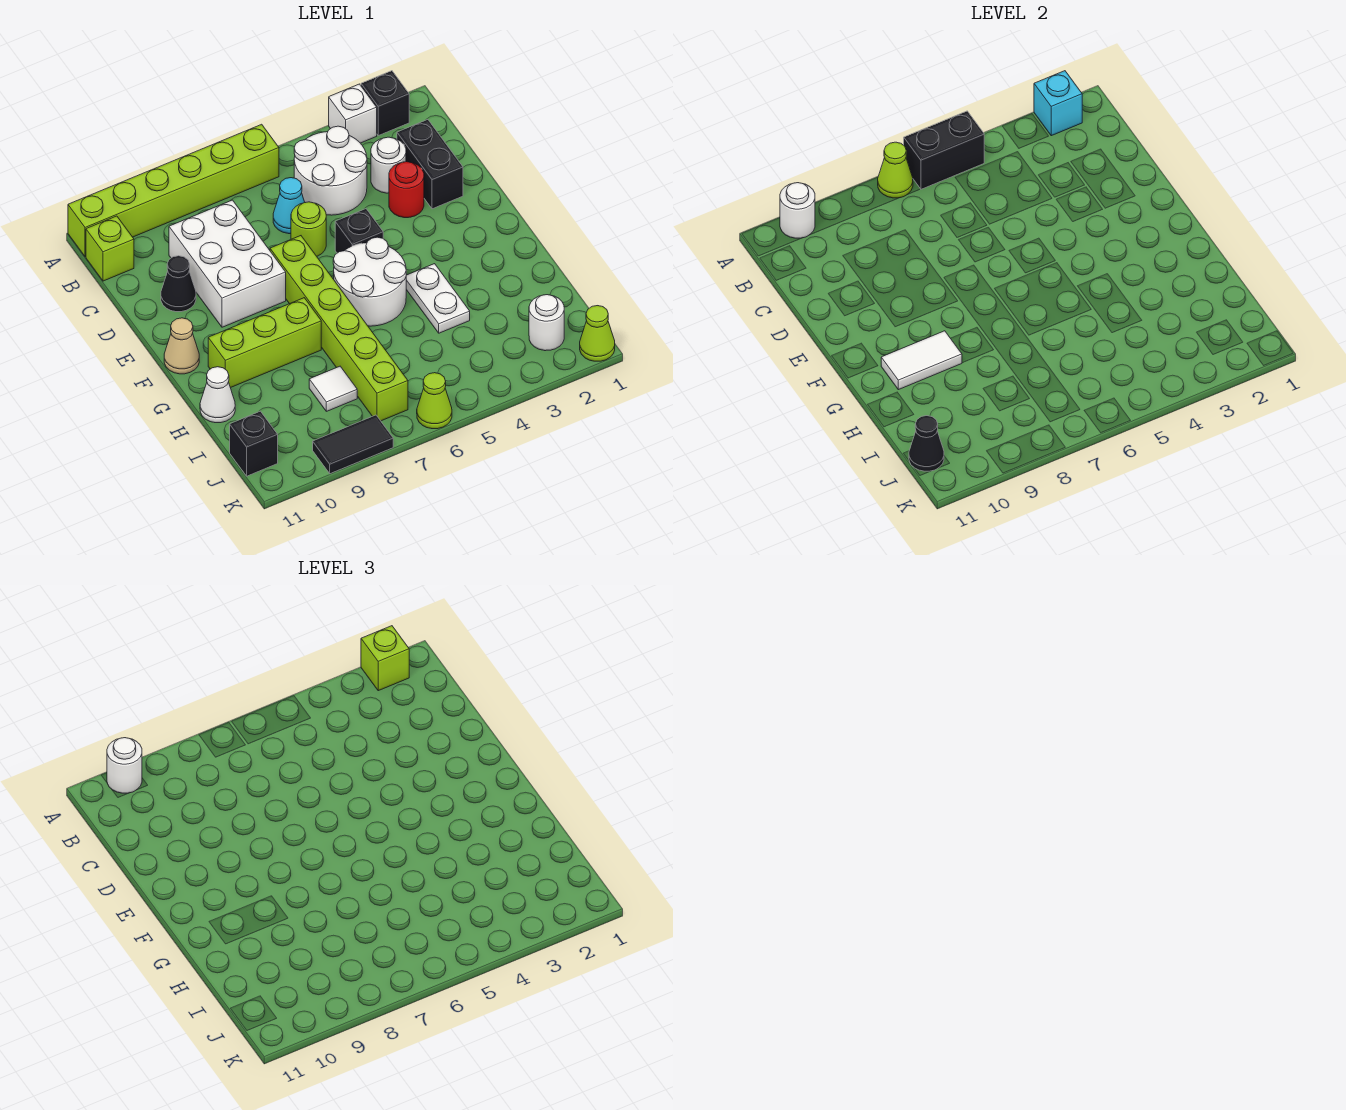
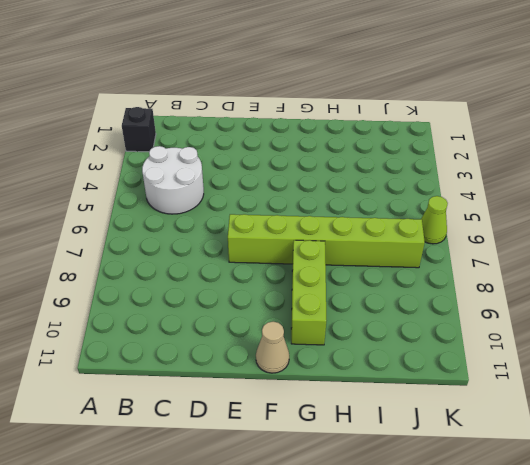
none -> white brick A3 level 1
none -> lime brick A6:A11 level 1
none -> lime brick B11 level 1
none -> black brick C2:D2 level 1

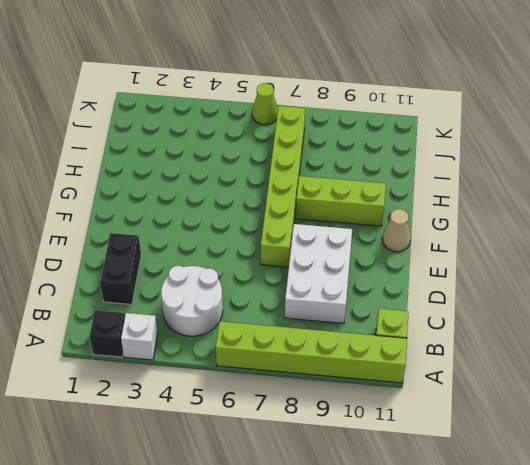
none -> white round brick C3 level 1
none -> cyan cone C6 level 1
none -> red round brick D3 level 1
none -> lime round brick D6 level 1

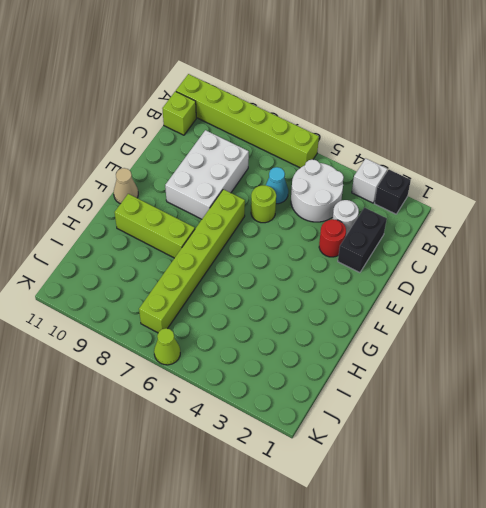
none -> black cone D10 level 1
none -> black brick E5 level 1
none -> white round brick F5:G6 level 1
none -> white plate G4:H4 level 1

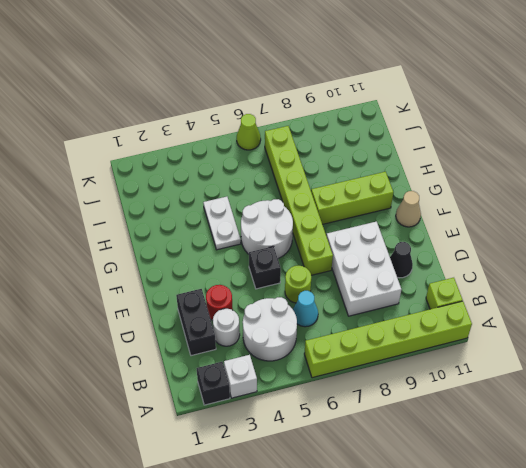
none -> white cone H11 level 1
none -> white tile I8 level 1
none -> white round brick J2 level 1
none -> black brick J11 level 1

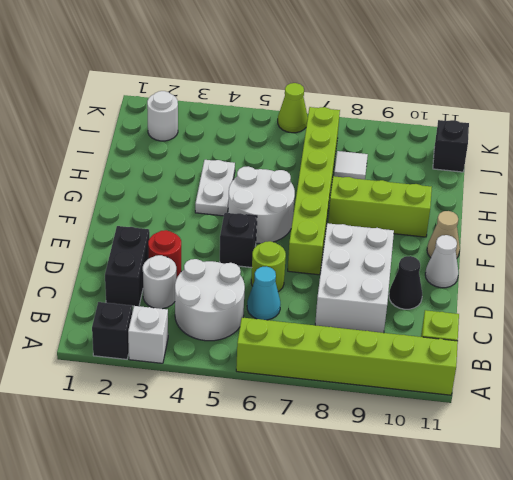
white cone E11 level 1 -> white cone H11 level 1
none -> lime cone K1 level 1
none -> black tile K8:K9 level 1
none -> cyan brick A2 level 2
none -> black brick A5:A6 level 2

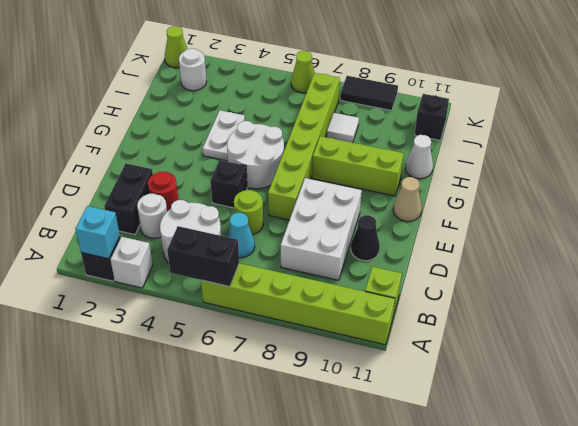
none -> lime cone A7 level 2
none -> white round brick A10 level 2
none -> white tile G9:G10 level 2
none -> black cone J11 level 2

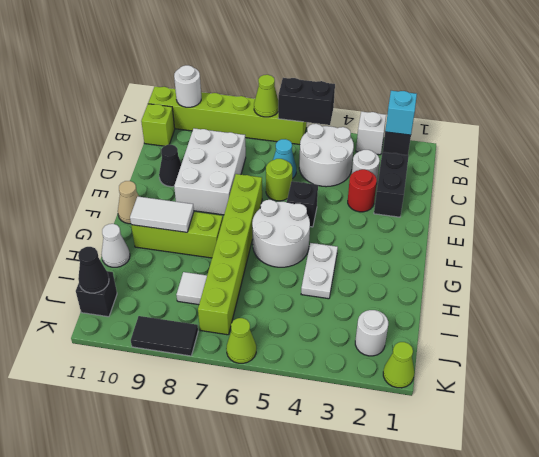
none -> lime brick A2 level 3
none -> white round brick A10 level 3

